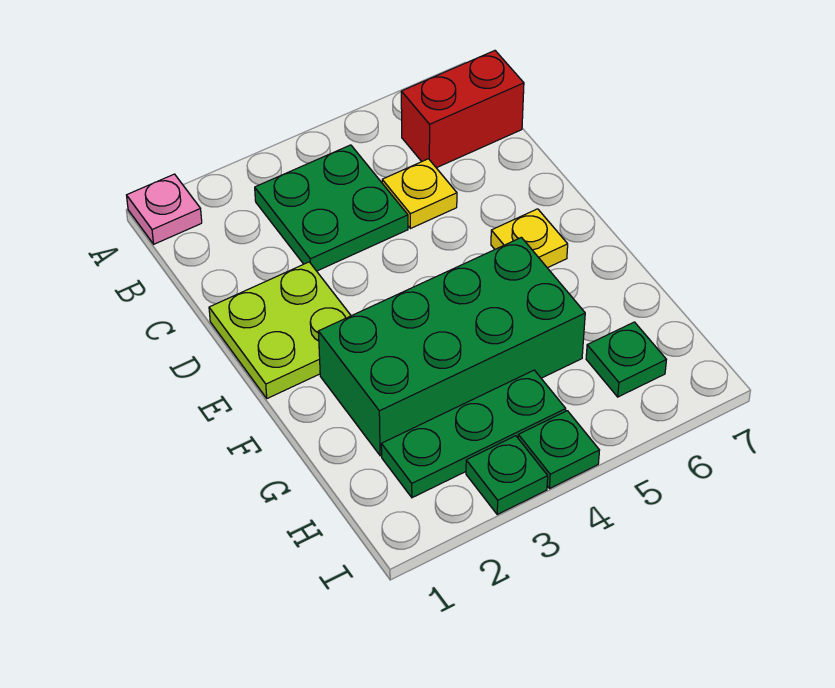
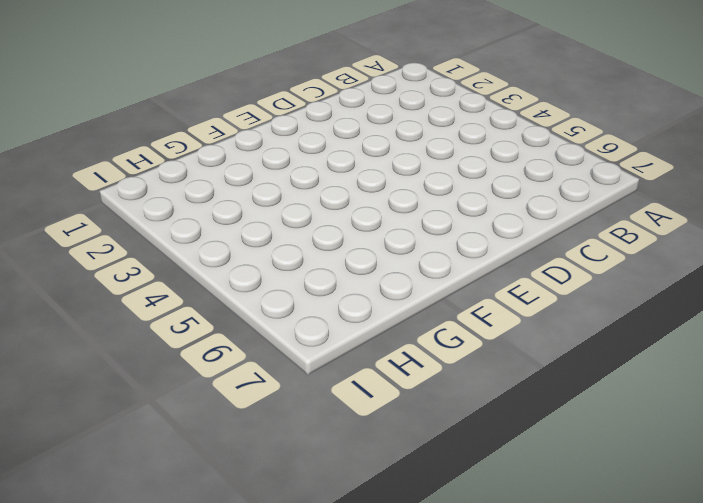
none -> pink plate A1 level 1
none -> green plate B3:C4 level 1

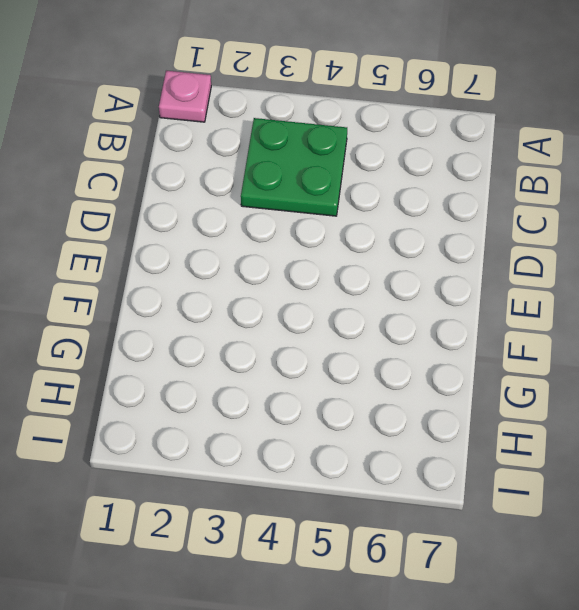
none -> red brick B6:B7 level 1
none -> yellow plate C5 level 1

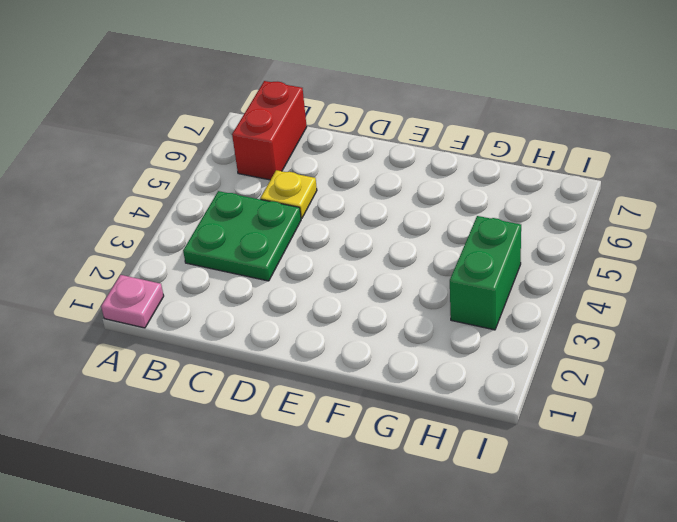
green brick H3:H4 level 1 -> green plate H2:H4 level 1
none -> lime plate D1:E2 level 1
none -> yellow plate E6 level 1

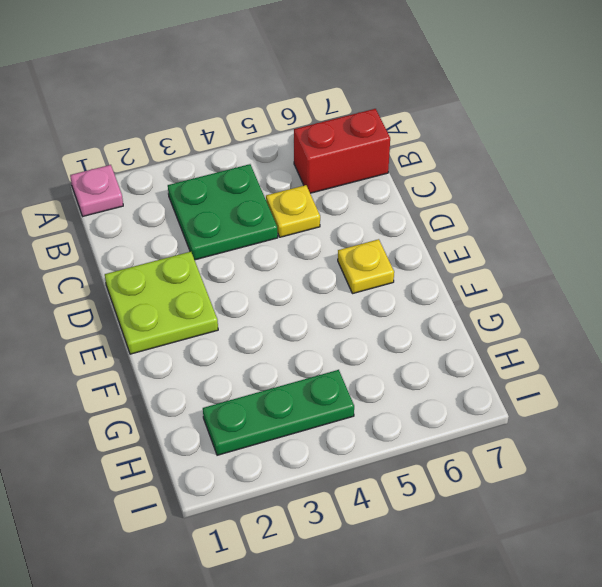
none -> green brick F2:G5 level 1
none -> green plate H6 level 1

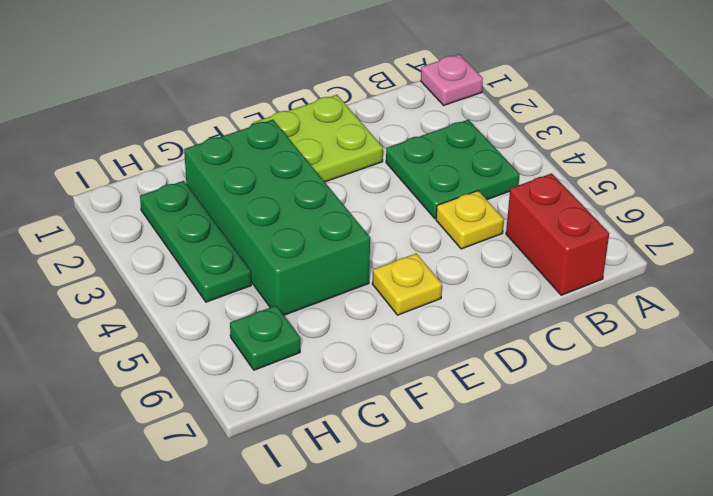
none -> green plate I3 level 1
none -> green plate I4 level 1

